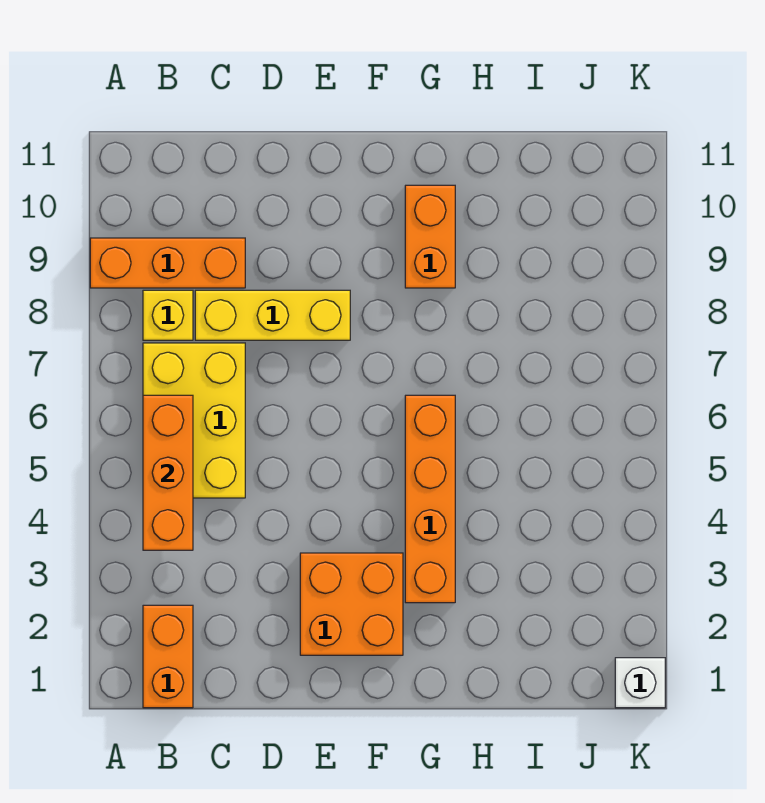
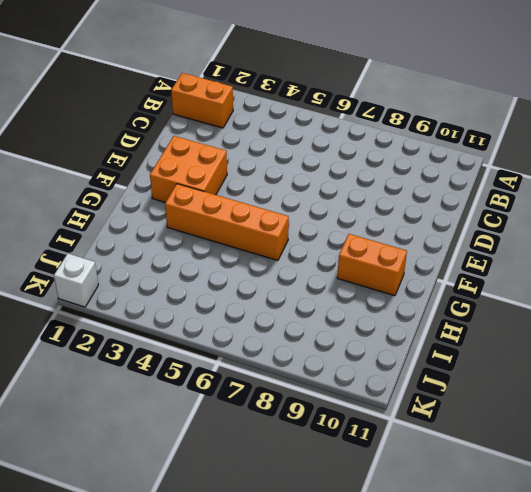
none -> orange brick A9:C9 level 1
none -> yellow brick B5:C7 level 1

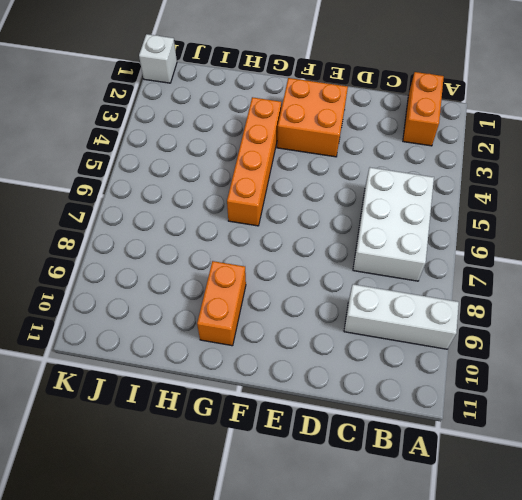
white brick A9:C9 level 1 -> orange brick A9:C9 level 1
white brick B5:C7 level 1 -> yellow brick B5:C7 level 1
none -> yellow brick B8 level 1
none -> yellow brick C8:E8 level 1

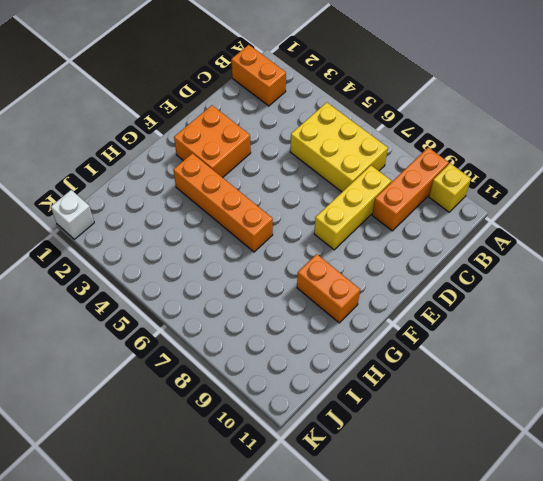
yellow brick A10 level 1 -> yellow brick B8 level 1
none -> orange brick B4:B6 level 2

